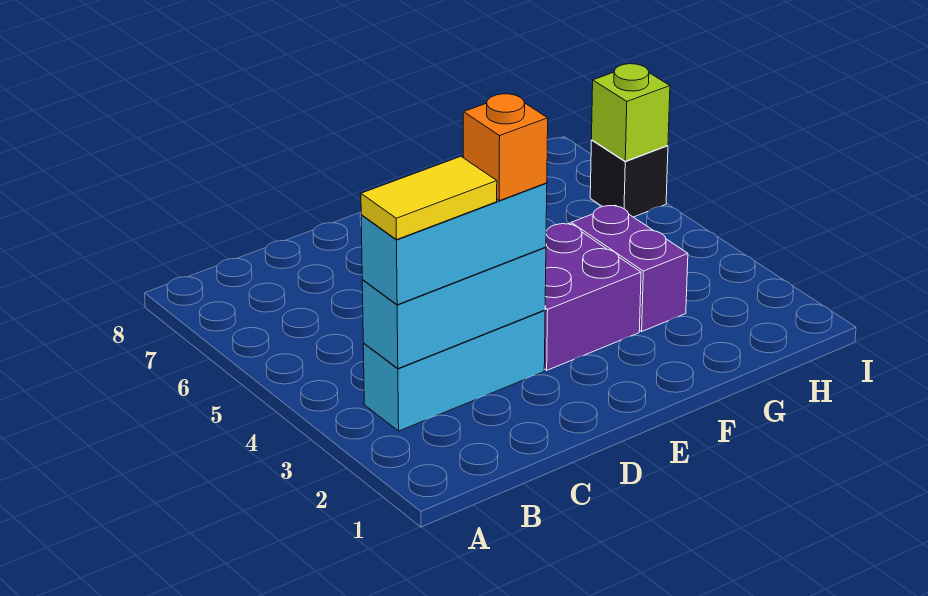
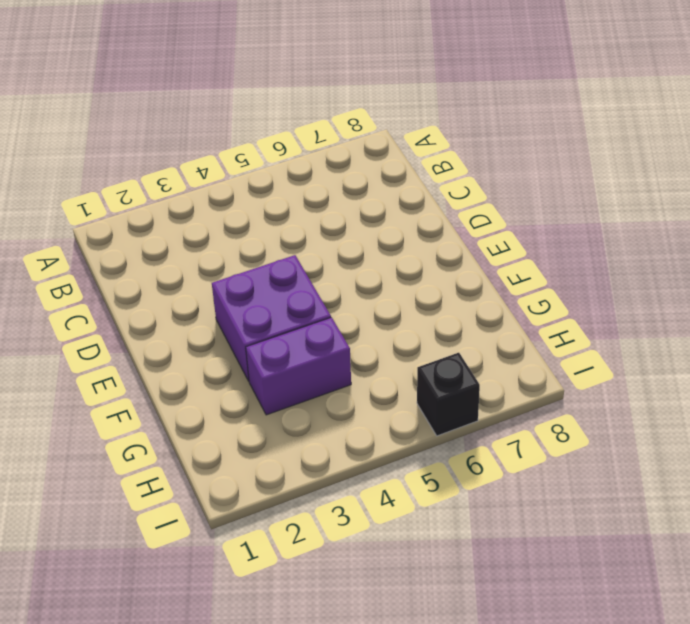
none -> cyan brick B3:D3 level 1
none -> cyan brick B3:D3 level 2

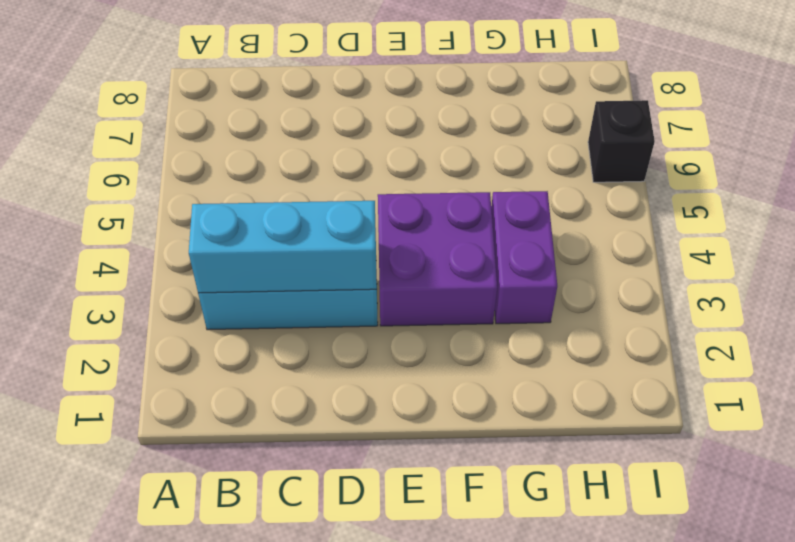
none -> lime brick I6 level 2
none -> cyan brick B3:D3 level 3

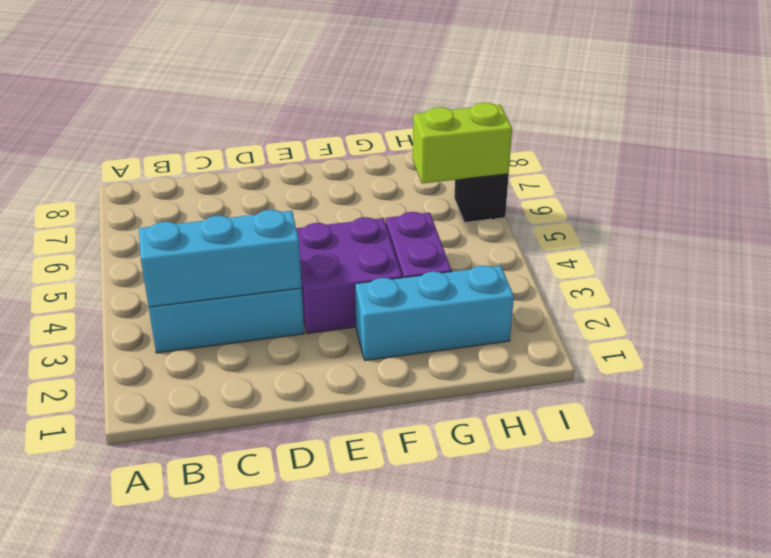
cyan brick F2:H2 level 1 -> cyan brick B3:D3 level 3
lime brick H6:I6 level 2 -> lime brick I6 level 2
none -> yellow tile B3:C3 level 4
none -> orange brick D3 level 4

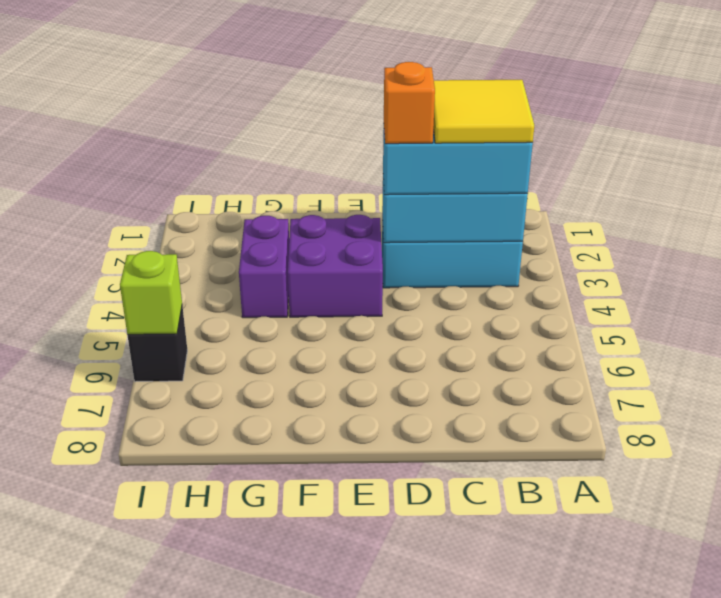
yellow tile B2:C3 level 4 -> yellow tile B3:C3 level 4

